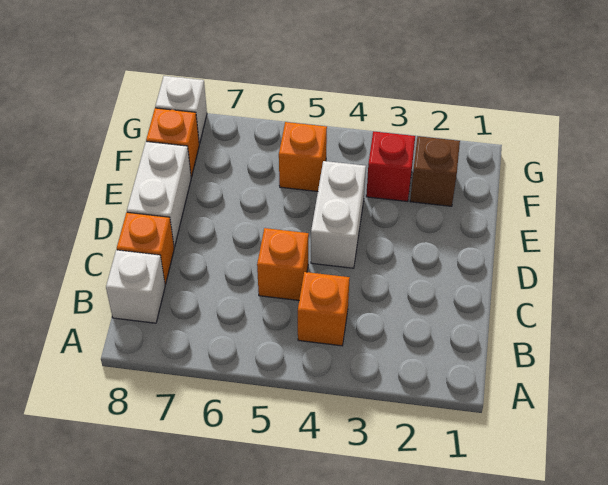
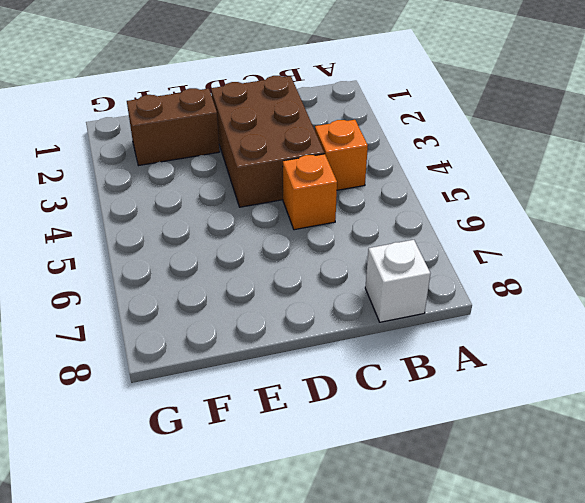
brown brick C2:D4 level 1 -> white brick D4:E4 level 1
brown brick E2:F2 level 1 -> brown brick F2 level 1
none -> orange brick C8 level 1
none -> white brick D8:E8 level 1

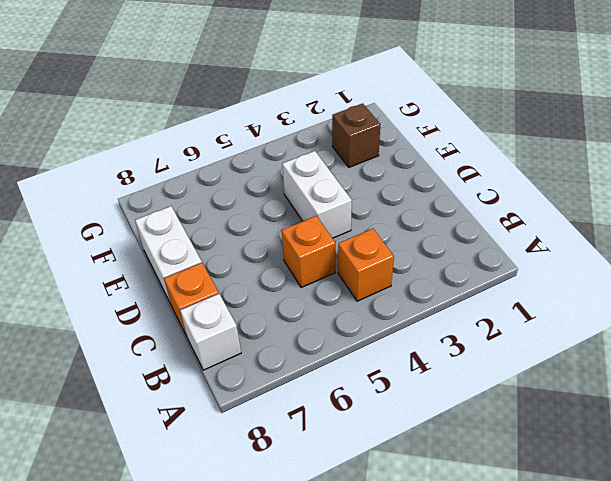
none -> red brick F3 level 1
none -> orange brick F5 level 1

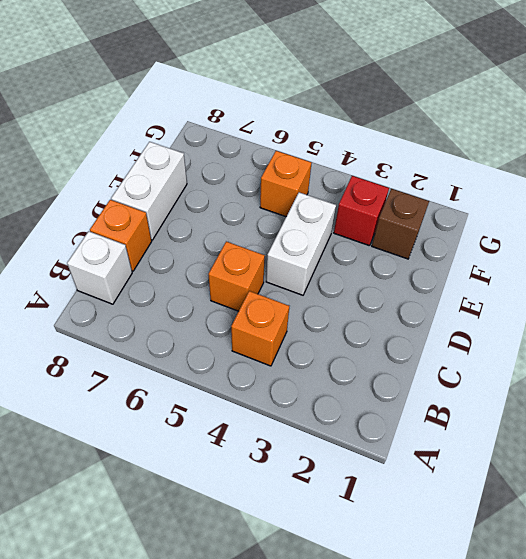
none -> orange brick F8 level 1
none -> white brick G8 level 1

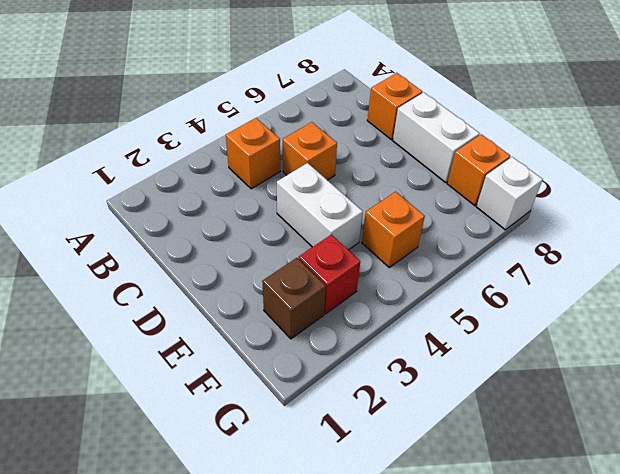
none -> white brick B8 level 1

